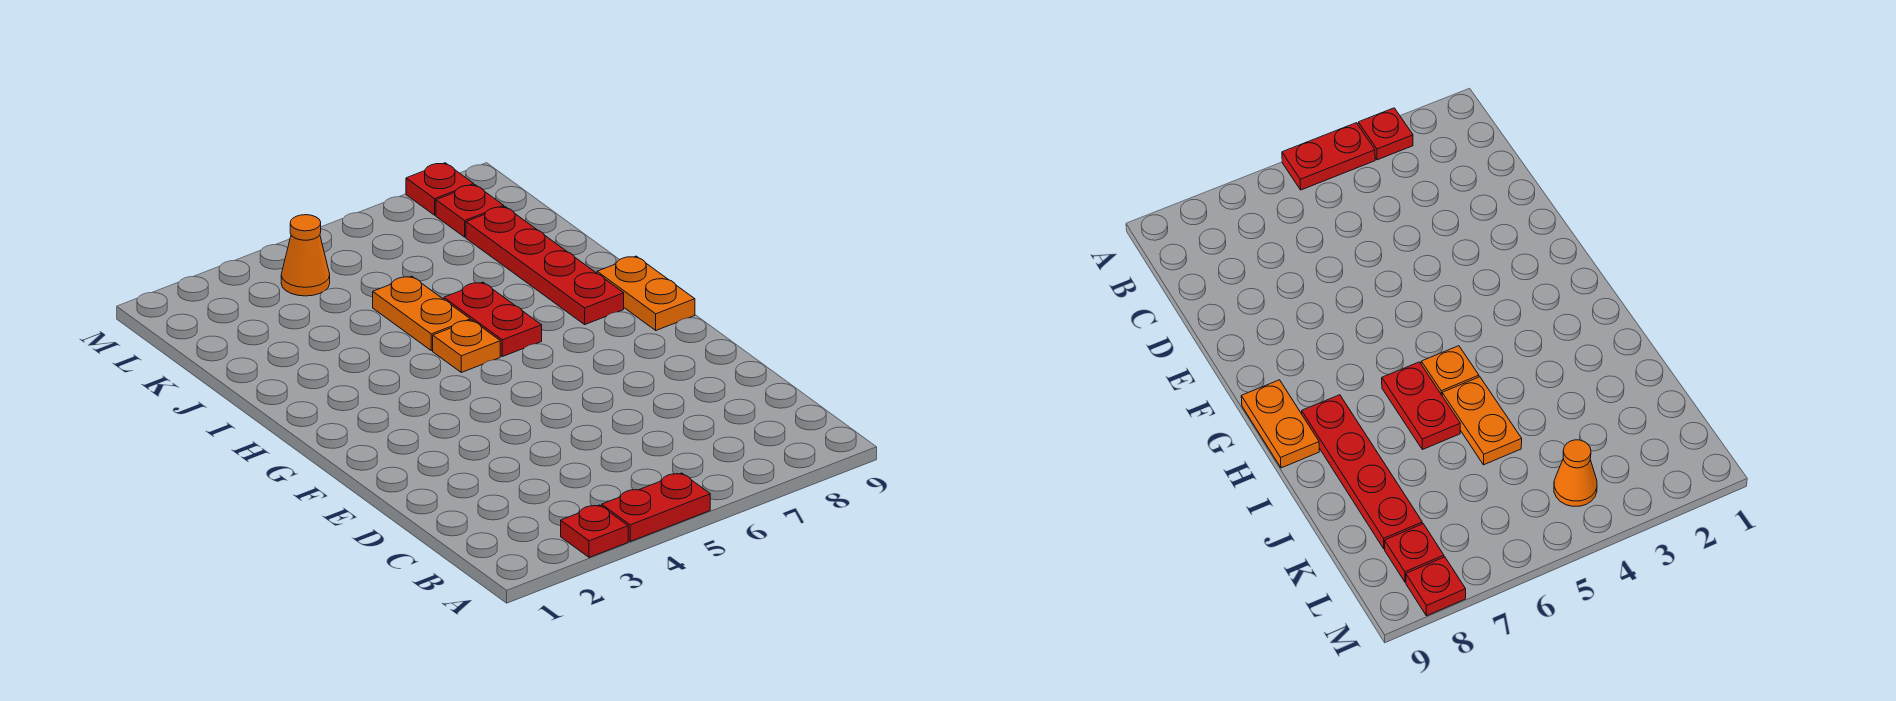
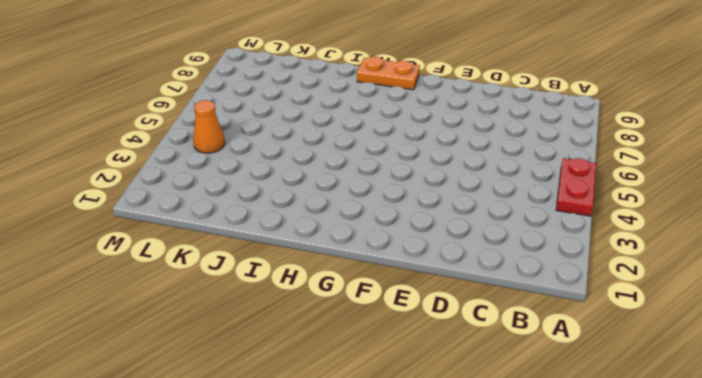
none -> red plate A3 level 1
none -> orange plate H5 level 1

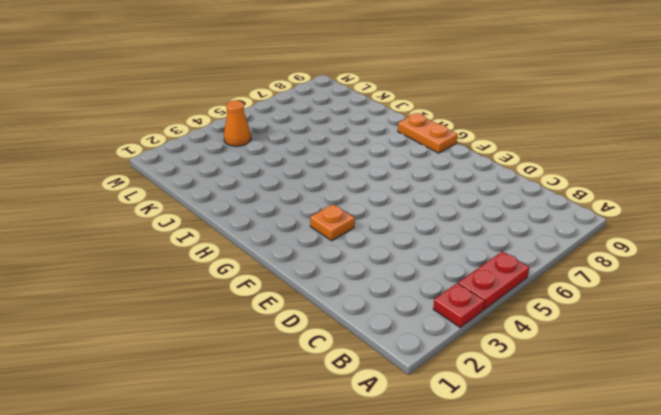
orange plate F3 level 1 -> orange plate H5 level 1
none -> red plate H6:I6 level 1
none -> red plate H8:K8 level 1

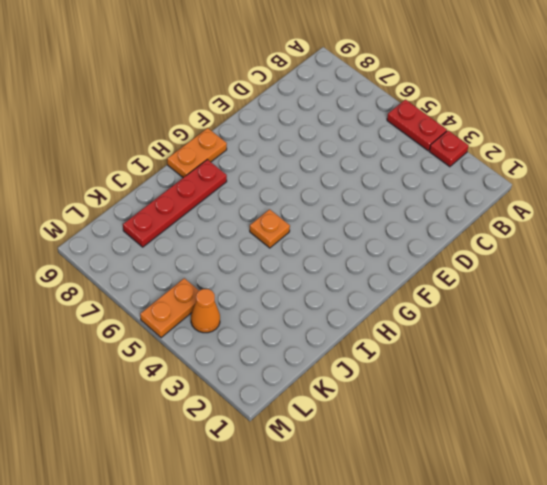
orange plate L5:M5 level 1 -> orange plate I5:J5 level 1
none -> red plate H6:I6 level 1
none -> red plate L8 level 1

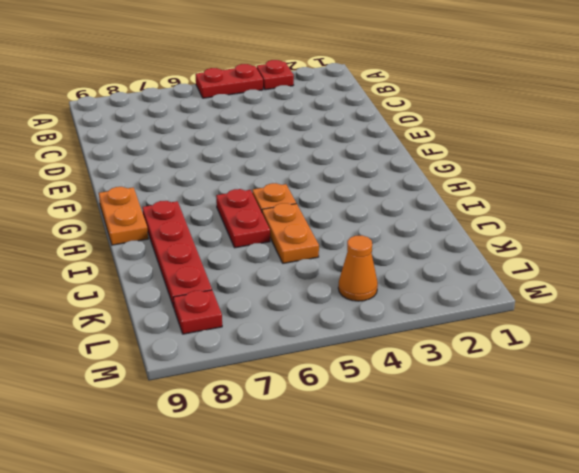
none -> red plate M8 level 1

